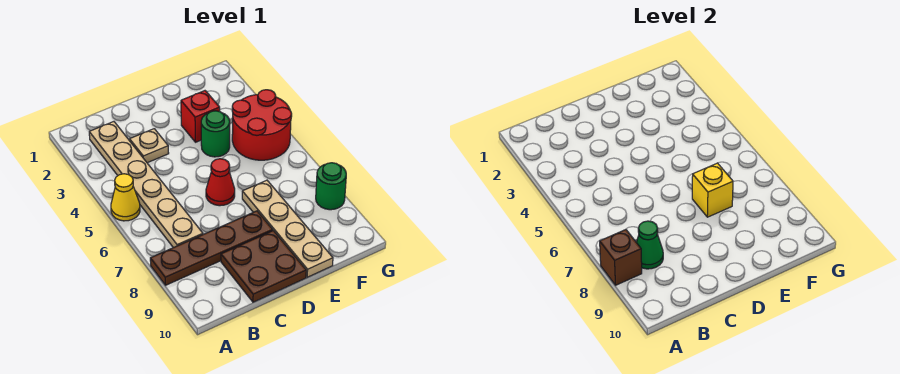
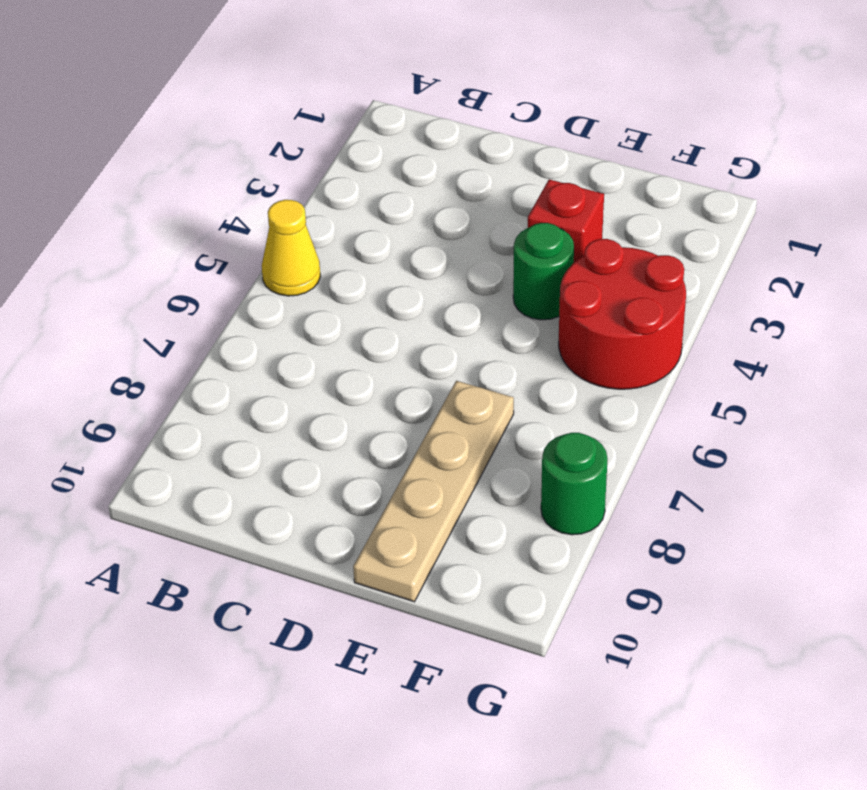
none -> brown plate A8:D8 level 1
none -> tan plate B2:B7 level 1
none -> tan plate C3 level 1

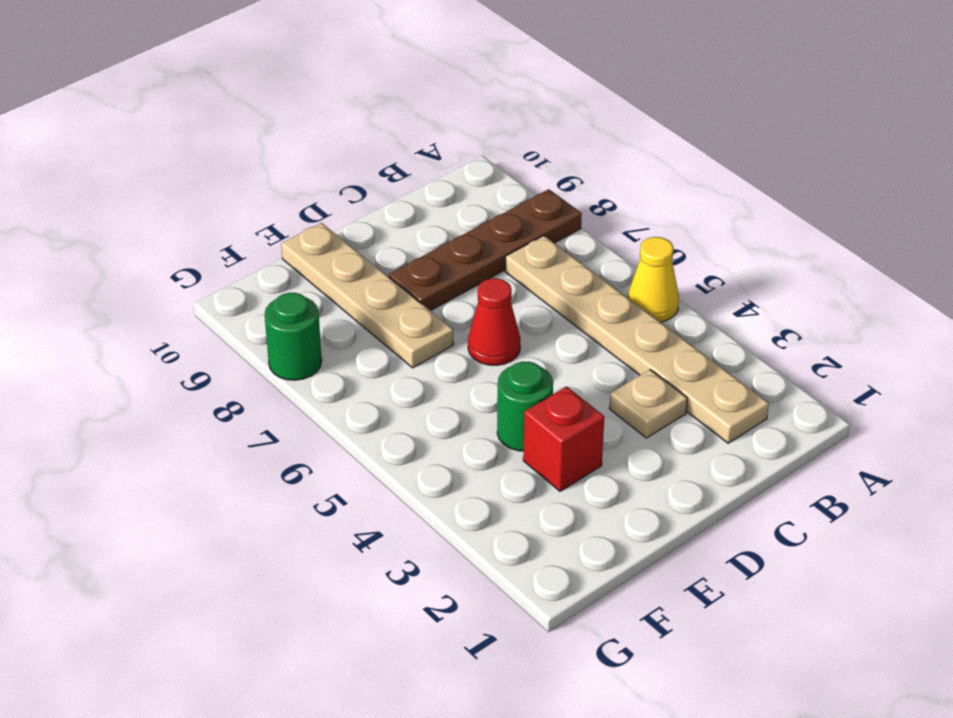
none -> brown plate C9:D10 level 1
none -> red round brick F4:G5 level 1
none -> brown brick A8 level 2

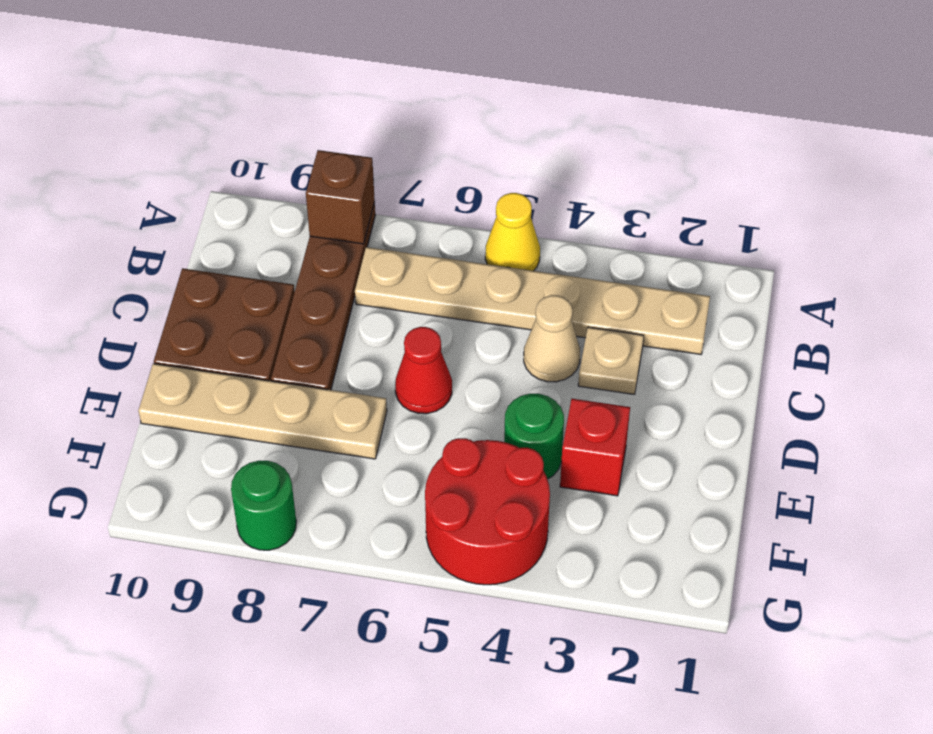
tan cone C4 level 1 -> none
none -> green cone B8 level 2
none -> yellow brick E7 level 2

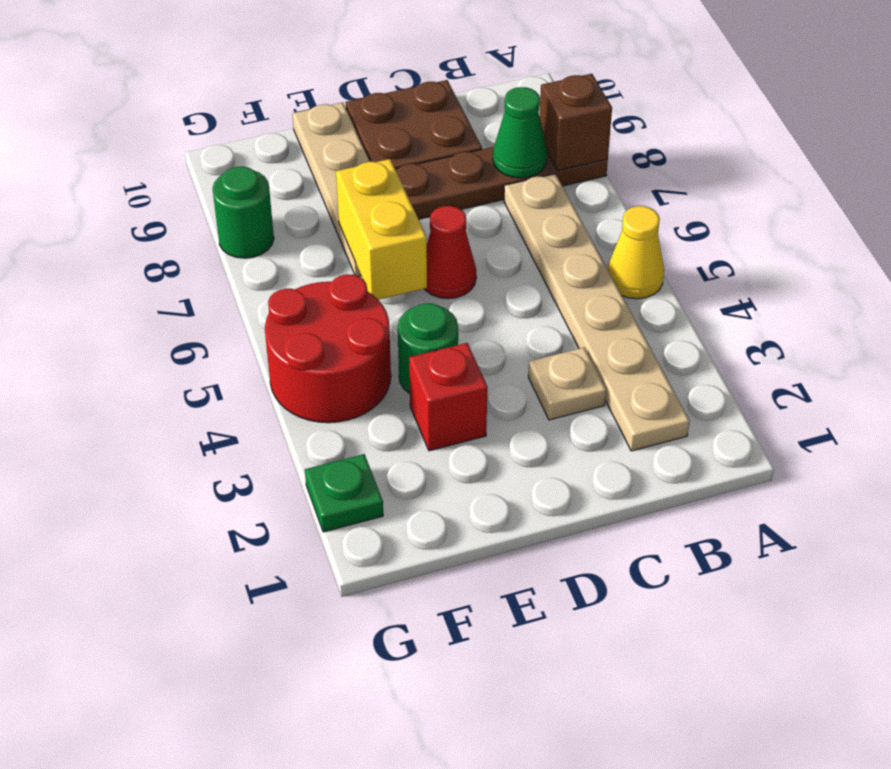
yellow brick E6:E7 level 2 -> yellow brick E7 level 2
green plate G2 level 1 -> none

